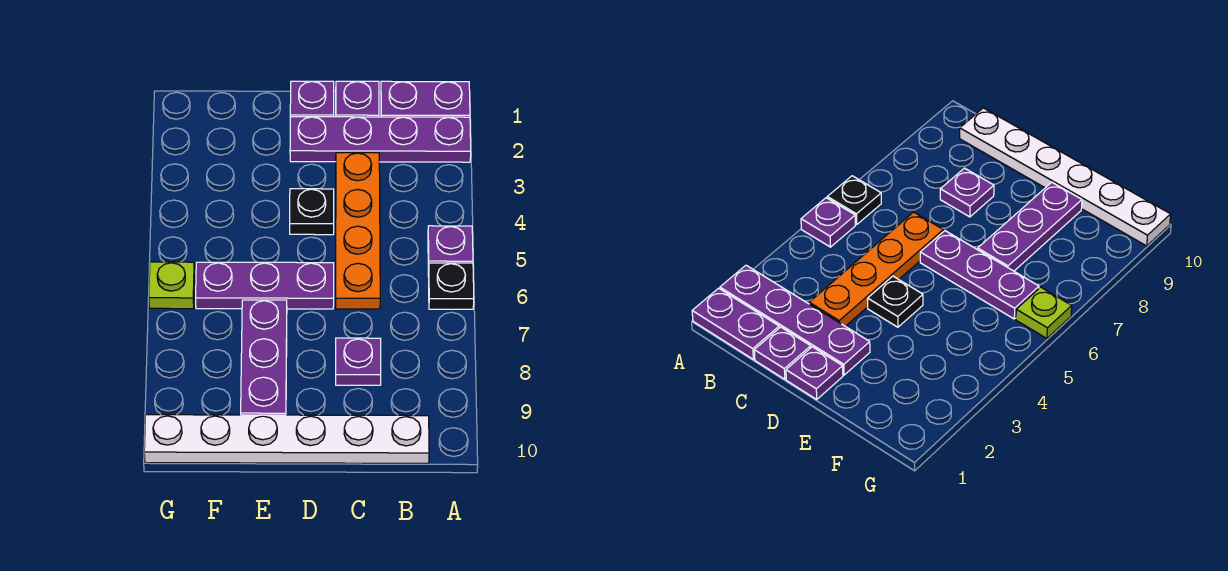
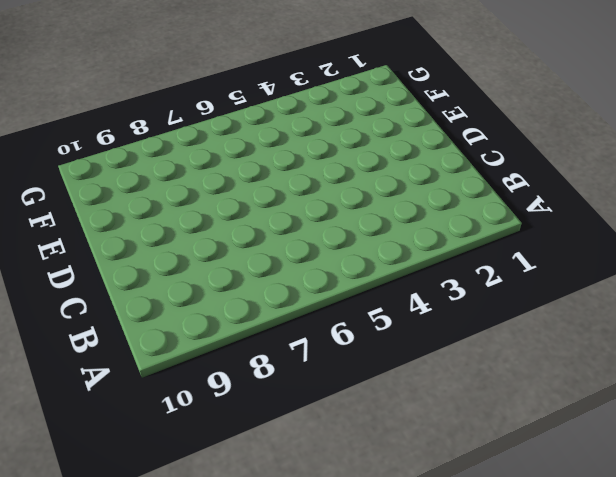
none -> purple plate A1:B1 level 1
none -> purple plate A2:D2 level 1
none -> purple plate A5 level 1

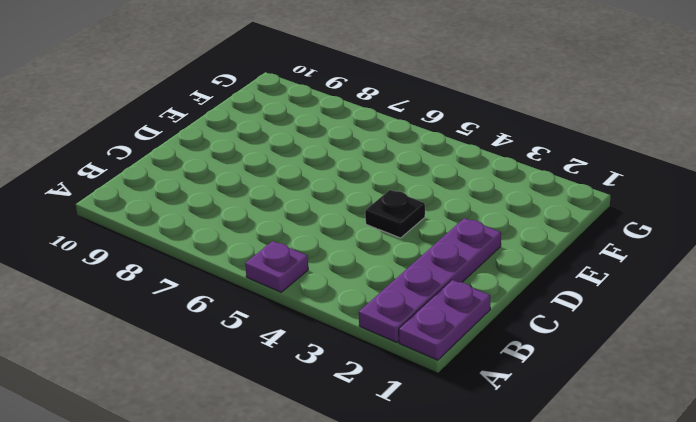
none -> black plate A6 level 1
none -> white plate B10:G10 level 1
none -> purple plate C1 level 1

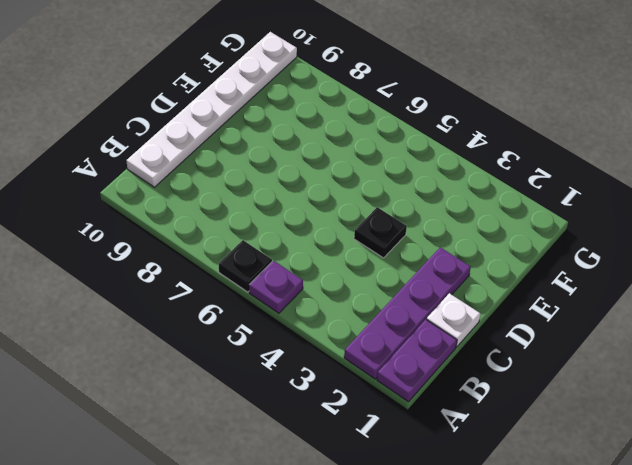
white plate C1 level 1 -> purple plate C1 level 1
none -> orange plate C3:C6 level 1
none -> purple plate C8 level 1
none -> purple plate D1 level 1

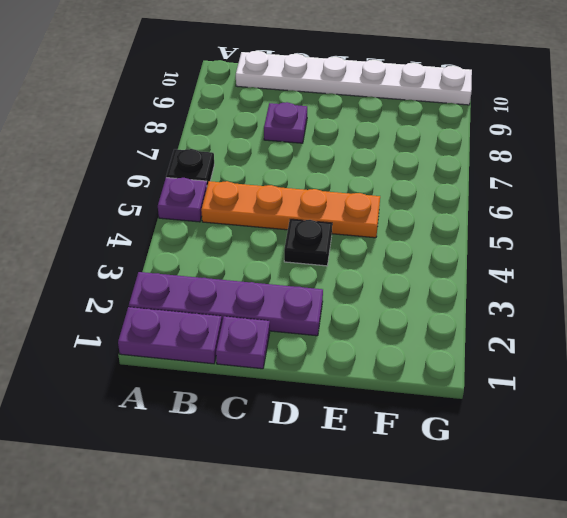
orange plate B5:E5 level 1 -> orange plate C3:C6 level 1
none -> purple plate D1 level 1
none -> purple plate D6:F6 level 1
none -> purple plate E7:E9 level 1

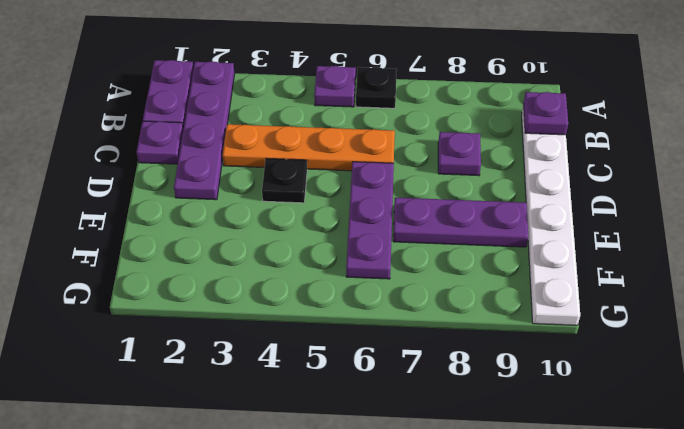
purple plate B10 level 2 -> purple plate D1 level 1
none -> lime plate G6 level 1

